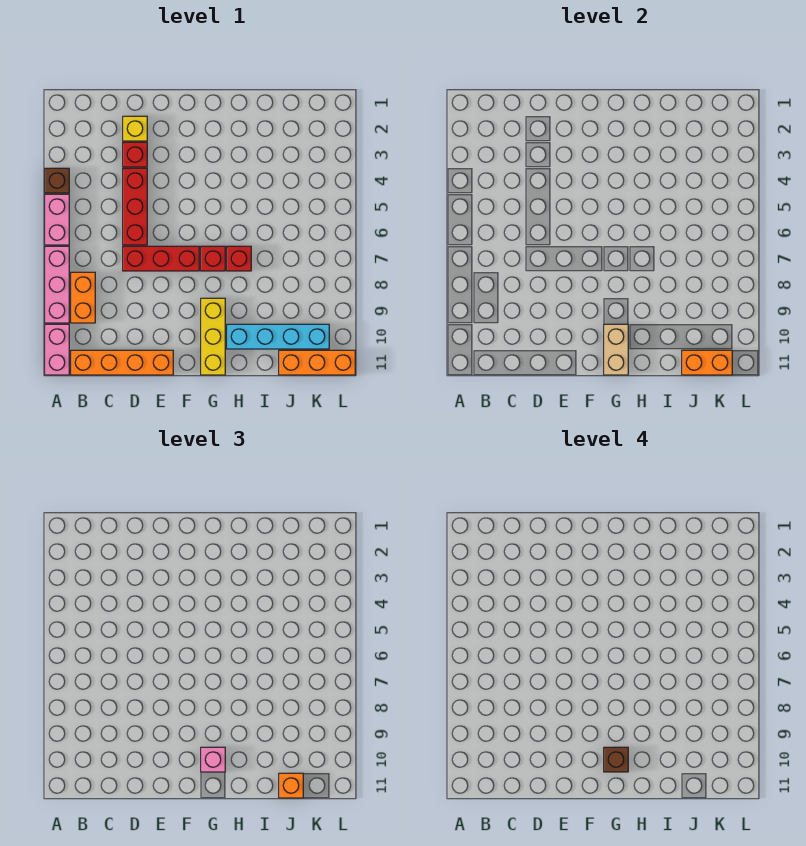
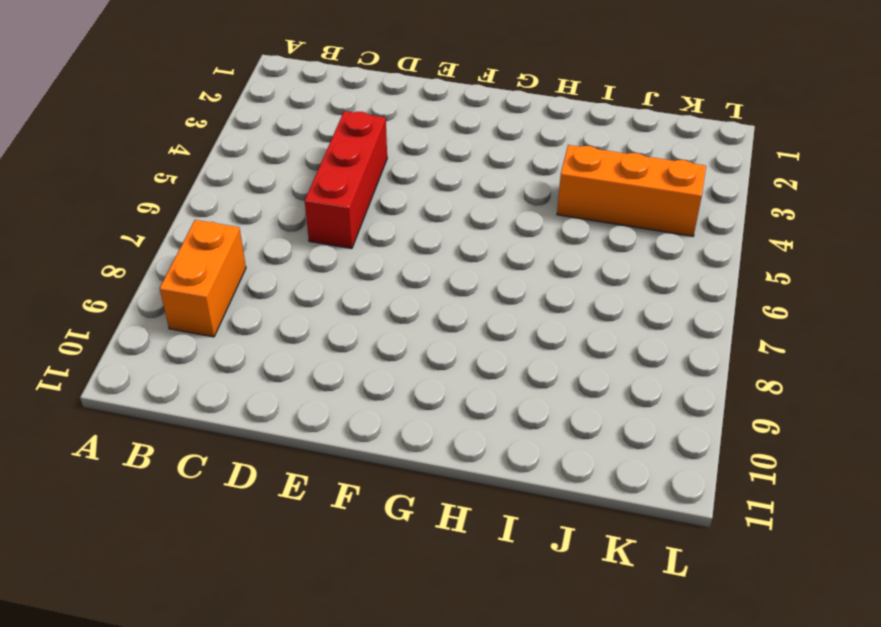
orange brick I4:K4 level 1 -> orange brick J11:L11 level 1
none -> brown brick A4 level 1
none -> pink brick A5:A6 level 1
none -> pink brick A7:A9 level 1

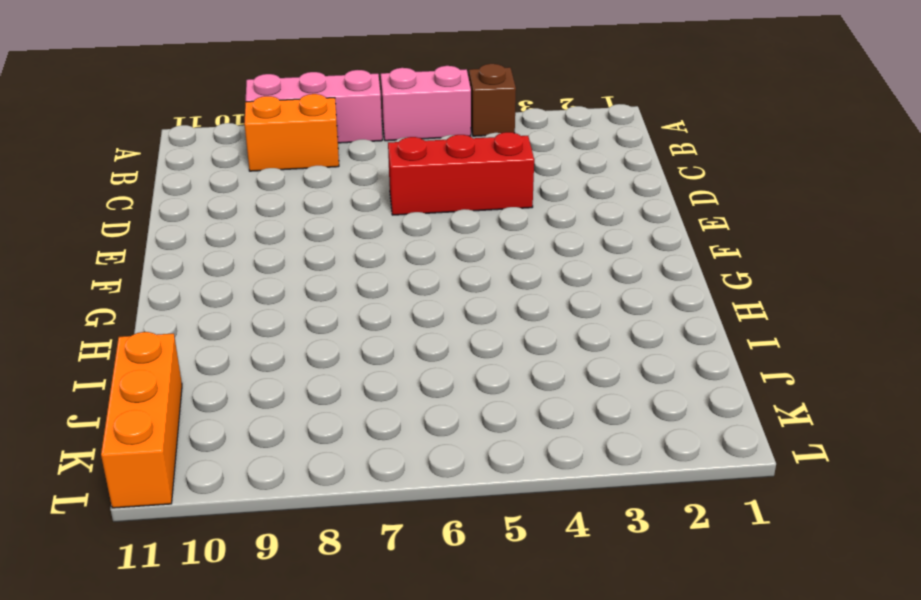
none -> pink brick A10:A11 level 1
none -> orange brick B11:E11 level 1
none -> yellow brick D2 level 1

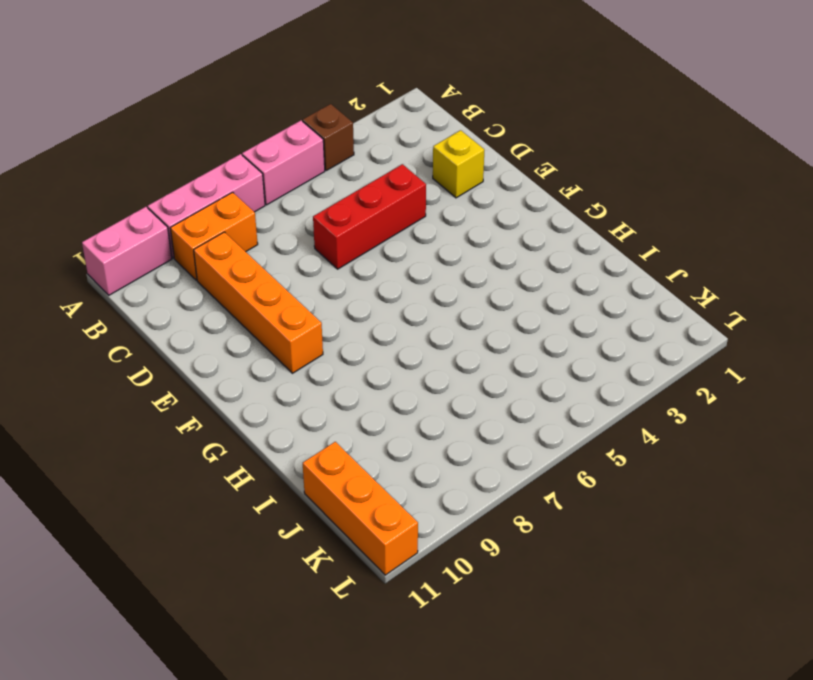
orange brick C9:F9 level 1 -> orange brick B11:E11 level 1
none -> red brick D3 level 1
none -> red brick D7:F7 level 1
none -> red brick G7 level 1

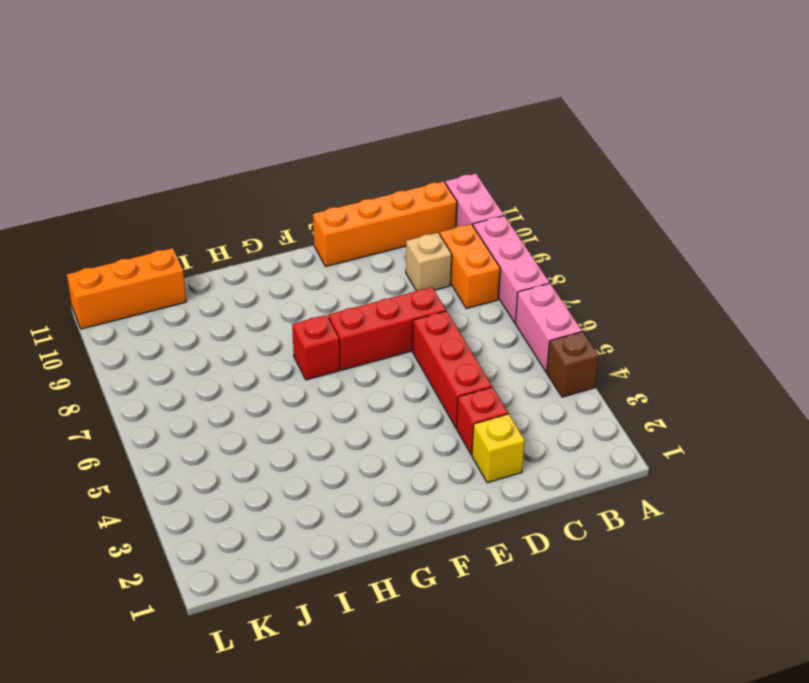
tan brick C9 level 1 -> none
none -> yellow brick G9:G11 level 1
none -> red brick H7 level 1
none -> cyan brick H10:K10 level 1

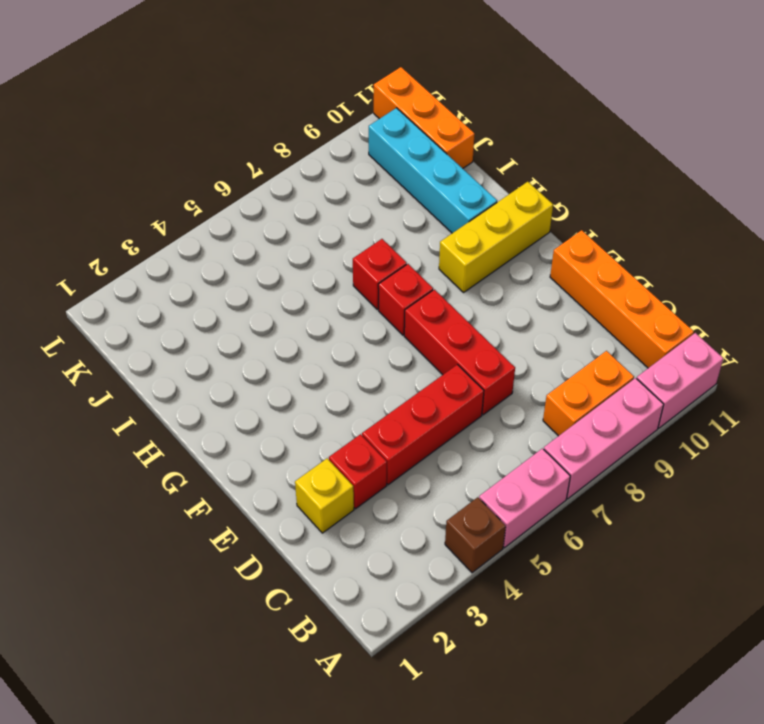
none -> tan brick G10:G11 level 2
none -> orange brick J11:K11 level 2
none -> pink brick G10 level 3

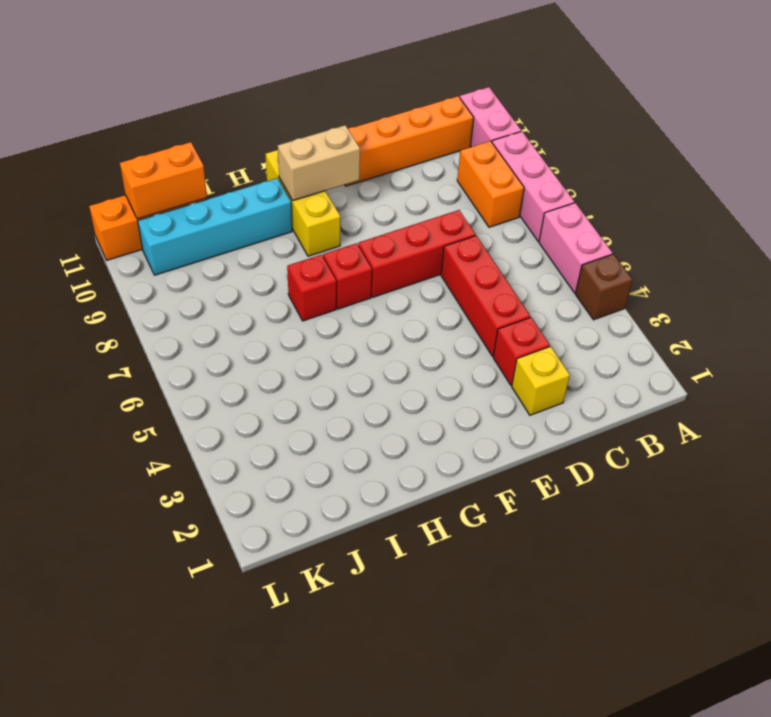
tan brick F10:G10 level 2 -> tan brick G10:G11 level 2
none -> pink brick G10 level 3
none -> orange brick J11 level 3
none -> brown brick G10 level 4

